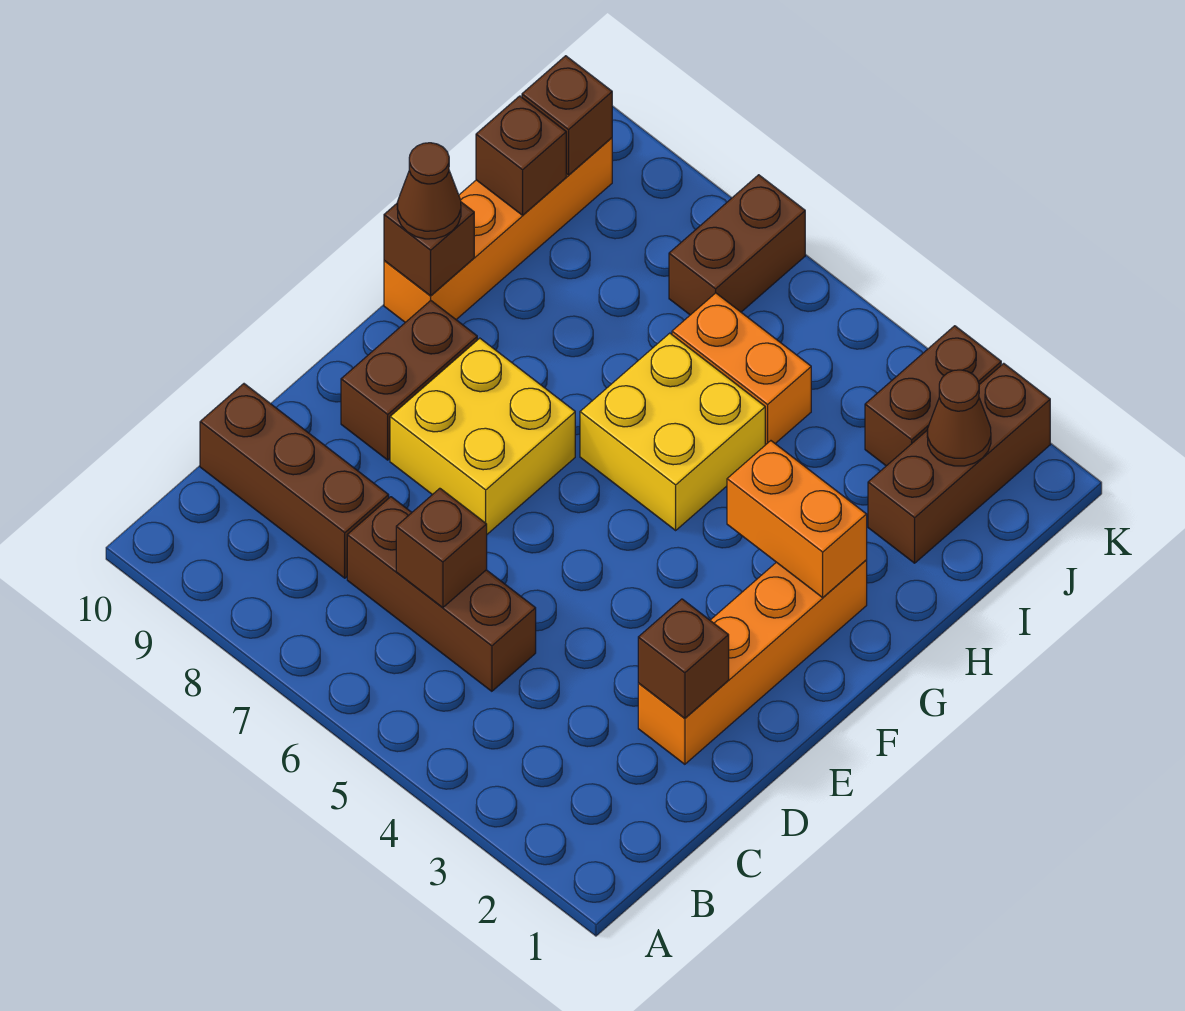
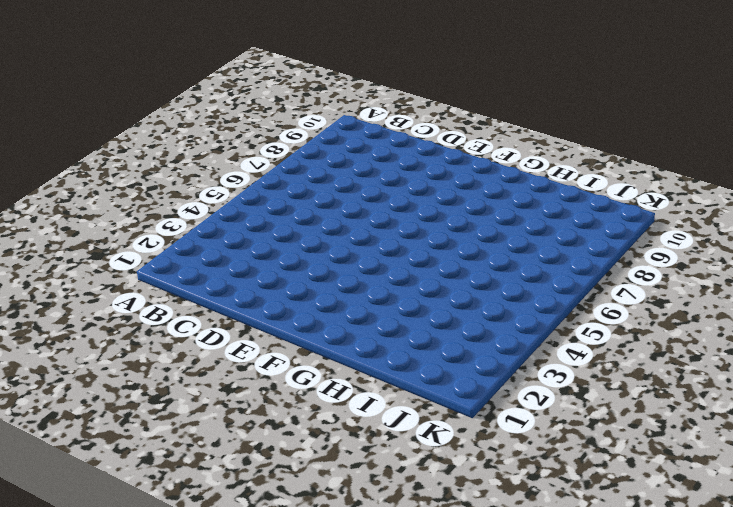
none -> brown brick C5:C7 level 1
none -> brown brick C8:C10 level 1
none -> orange brick D2:G2 level 1

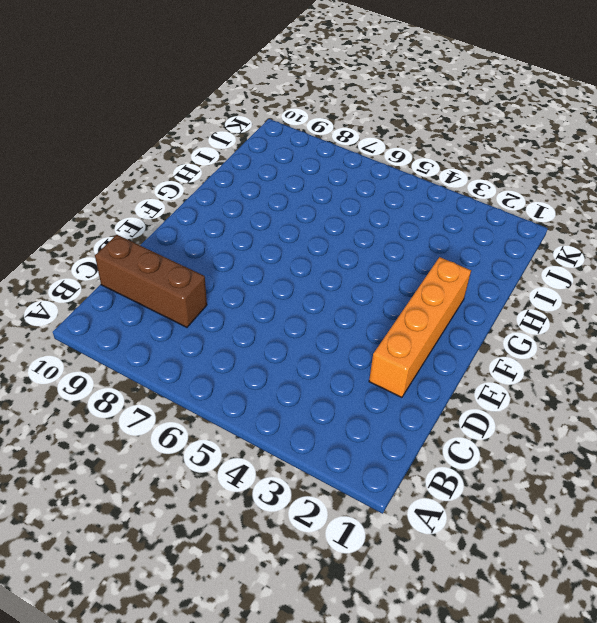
none -> brown brick C5:C7 level 1
none -> yellow brick E7:F8 level 1
none -> brown brick E9:F9 level 1

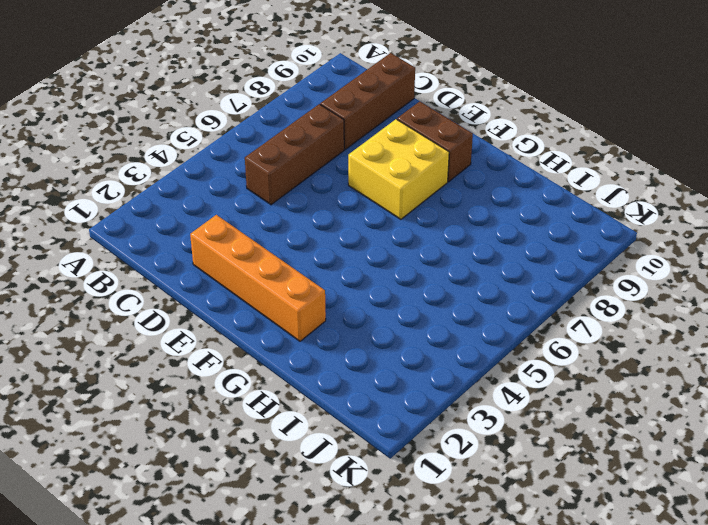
none -> yellow brick G5:H6 level 1
none -> orange brick G10:J10 level 1
none -> brown brick I2:K2 level 1

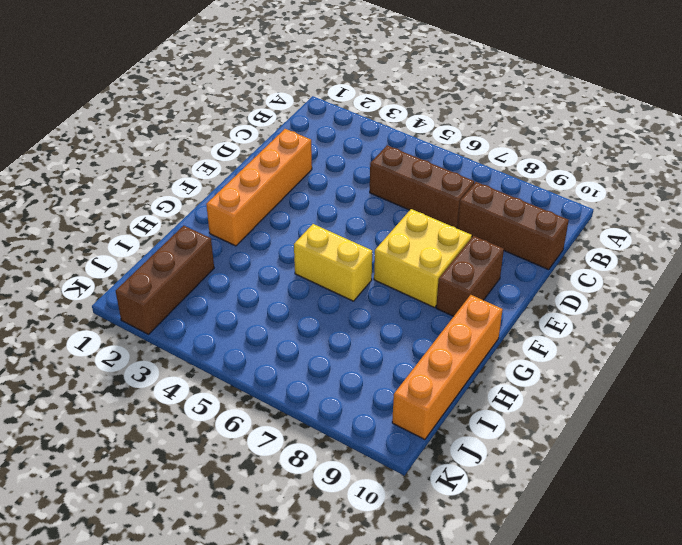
yellow brick G5:G6 level 1 -> yellow brick G5:H6 level 1
none -> orange brick I5:I6 level 1
none -> brown brick J3:K3 level 1
none -> brown brick J7:K7 level 1

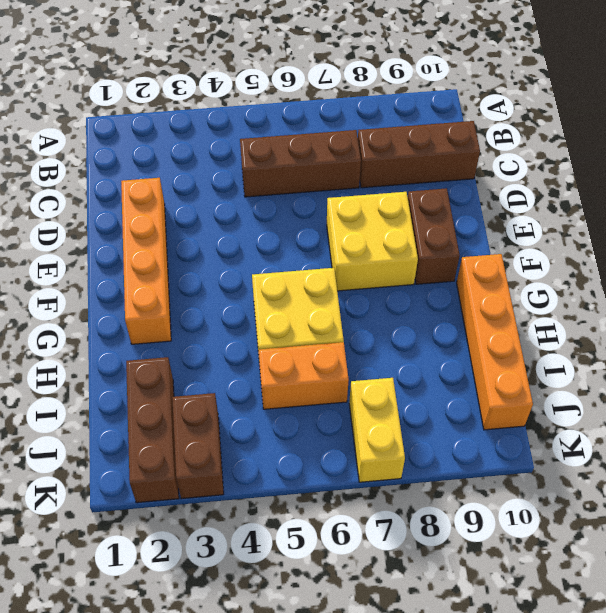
yellow brick J7:K7 level 1 -> brown brick J7:K7 level 1
none -> brown brick C6 level 2
none -> brown brick D2 level 2
none -> orange brick G2:G3 level 2

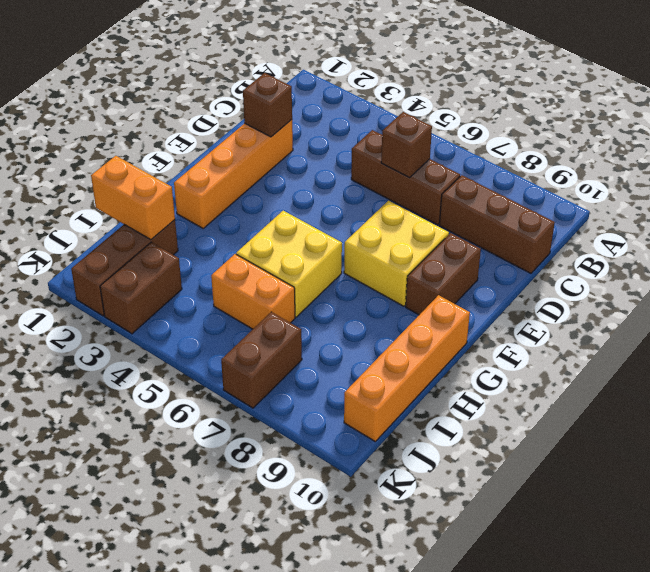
orange brick I1:I2 level 2 -> orange brick G2:G3 level 2
none -> brown brick G10 level 2
none -> brown brick I10 level 2
none -> brown cone J2 level 2

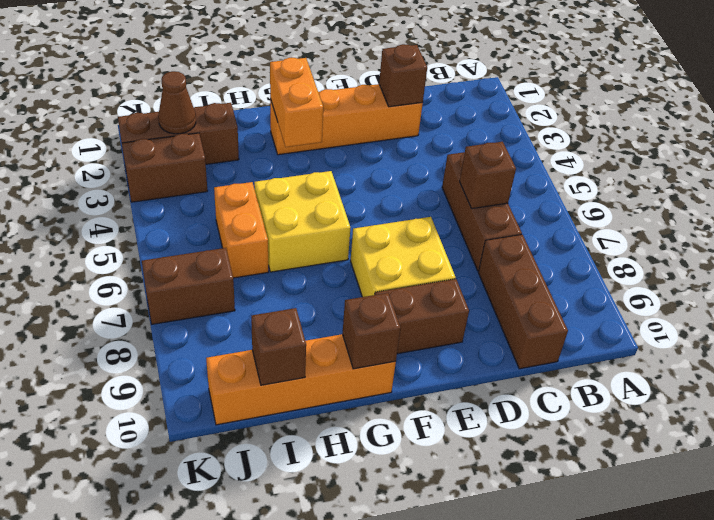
none -> brown brick J10 level 2
none -> brown cone G10 level 3

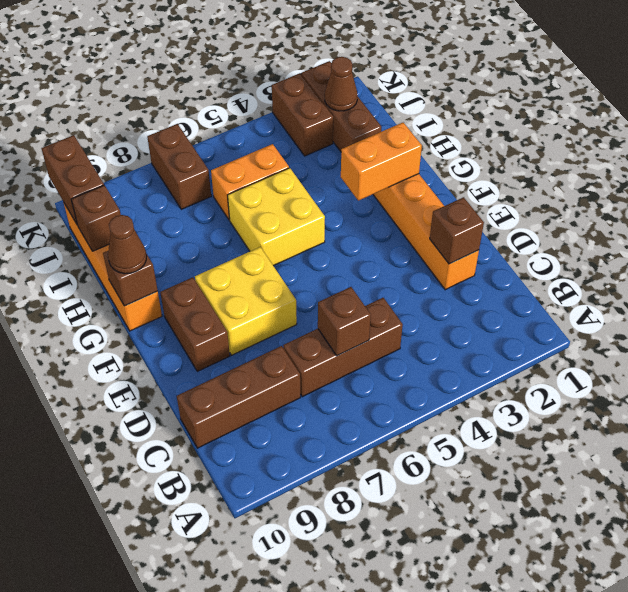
brown brick J10:K10 level 2 -> brown brick J10 level 2

